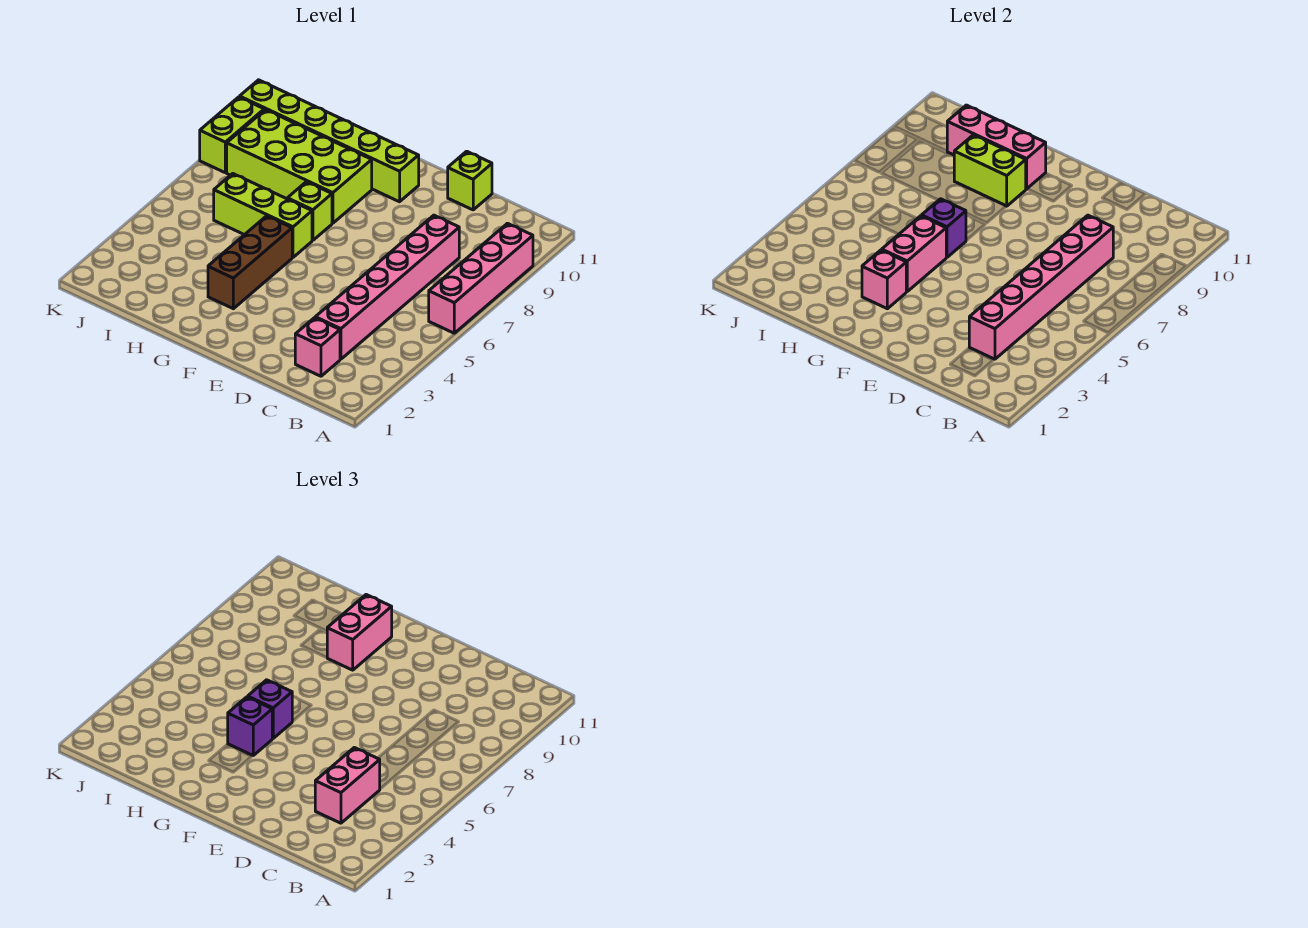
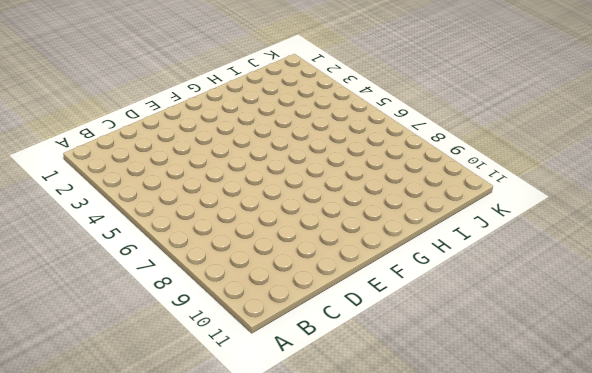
none -> pink brick A6:A9 level 1
none -> pink brick C2 level 1
none -> pink brick C3:C8 level 1

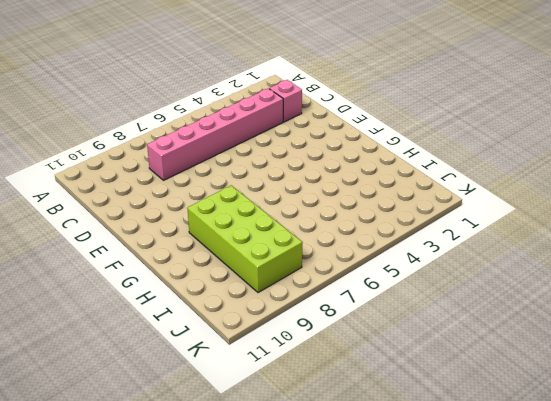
none -> pink brick A6:A9 level 1
none -> lime brick D11 level 1
none -> lime brick F10:K10 level 1

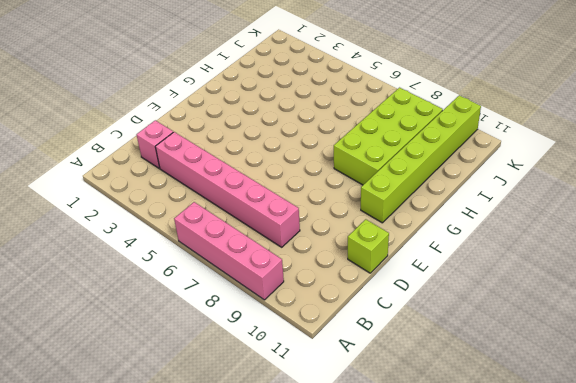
none -> brown brick G3:G5 level 1
none -> lime brick G6:I6 level 1
none -> lime brick G7 level 1

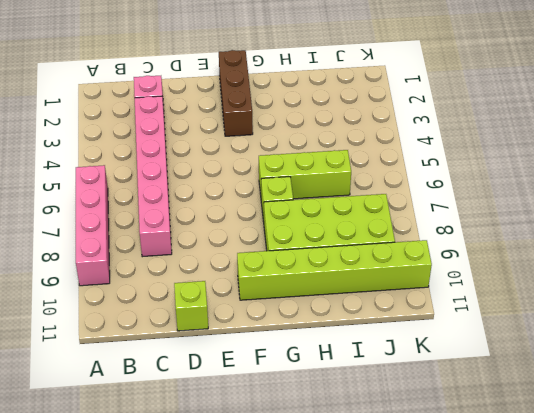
brown brick F1:F3 level 1 -> brown brick G3:G5 level 1
none -> lime brick K8:K9 level 1
none -> pink brick C3:C8 level 2
none -> pink brick G3 level 2

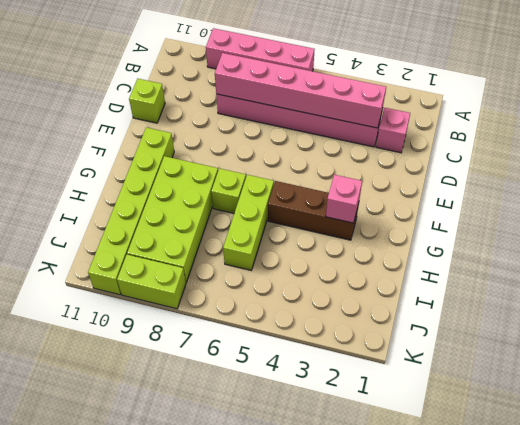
none -> pink brick G4:G5 level 2
none -> purple brick G6 level 2
none -> lime brick G9:H9 level 2

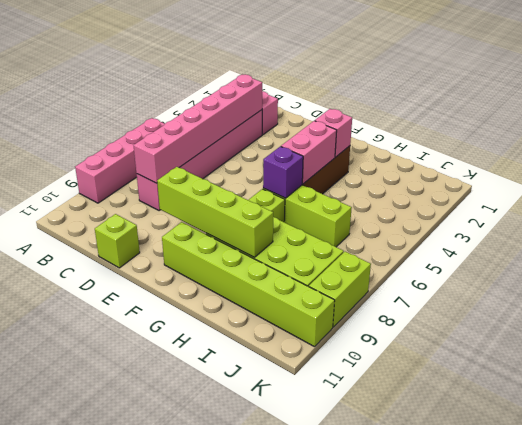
lime brick E9:H9 level 2 -> lime brick G9:H9 level 2
none -> pink brick G10:I10 level 2
none -> pink brick C3:C4 level 3
none -> purple brick G4 level 3

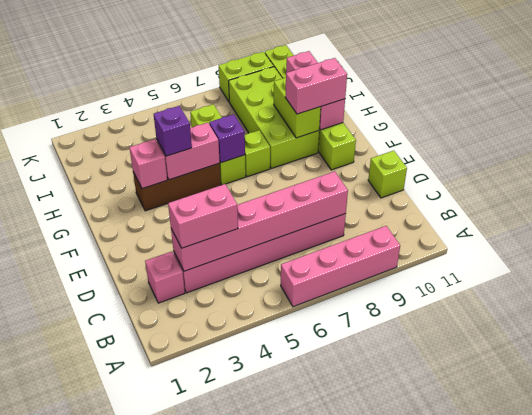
none -> purple brick G5 level 3

